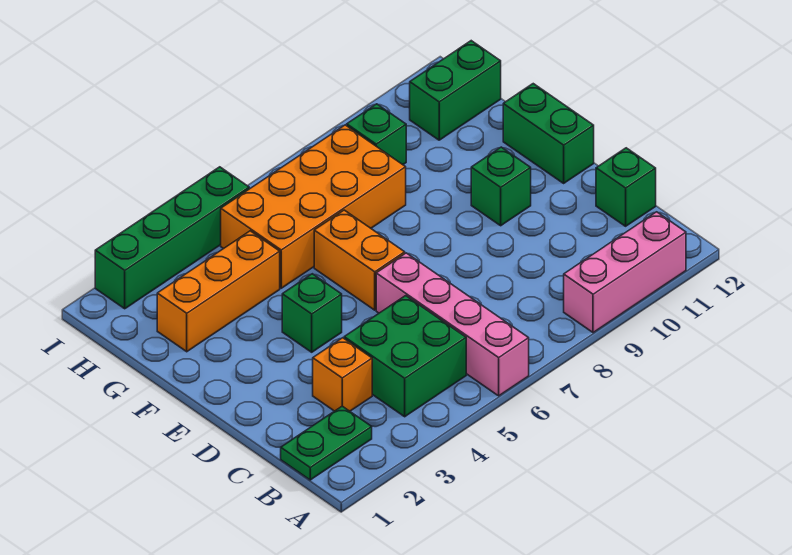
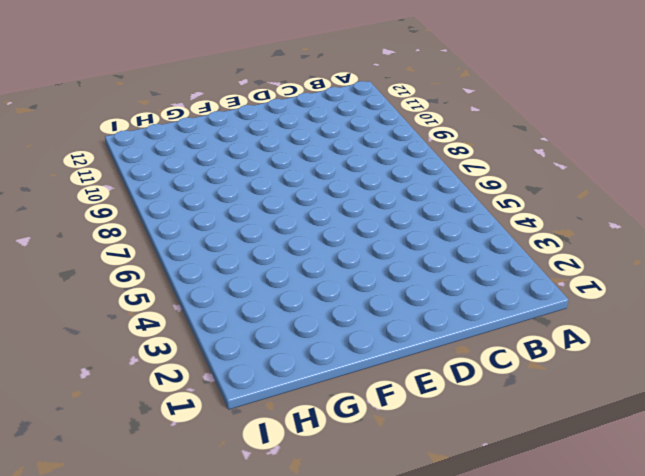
none -> pink brick A6:D6 level 1
none -> pink brick A9:A11 level 1
none -> green plate B1:B2 level 1

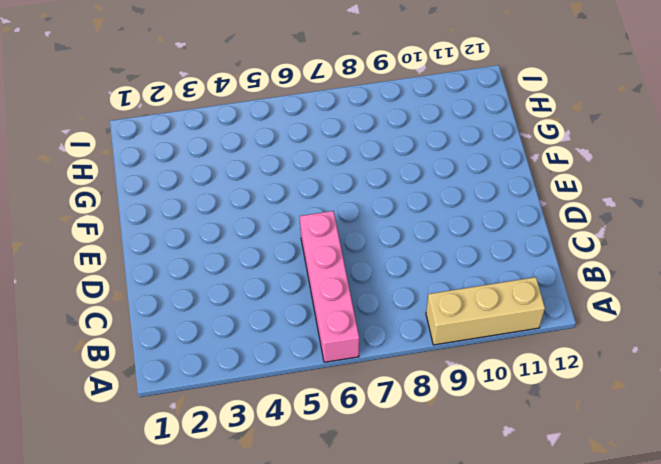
tan brick A9:A11 level 1 -> pink brick A9:A11 level 1
none -> green plate B1:B2 level 1
none -> green brick B4:C5 level 1
none -> orange brick C3 level 1

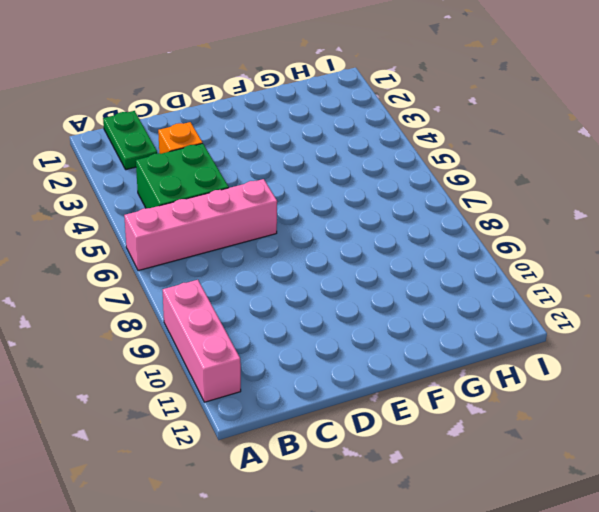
none -> green brick C12 level 1
none -> green brick E4 level 1
none -> orange brick E6:F6 level 1

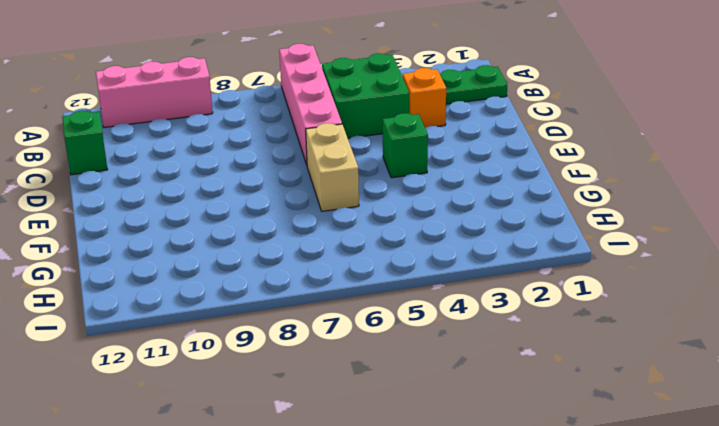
tan brick E6:F6 level 1 -> orange brick E6:F6 level 1
none -> green brick E10 level 1
none -> green brick E12:F12 level 1
none -> orange brick G2:G4 level 1

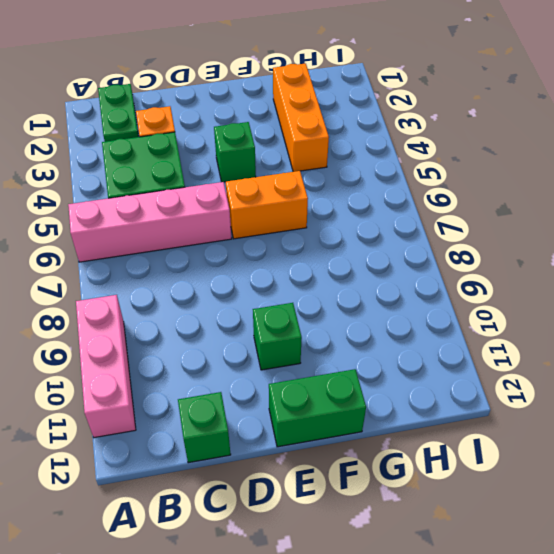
none -> orange brick G5:H8 level 1
none -> green brick H9 level 1
none -> green brick H11:H12 level 1

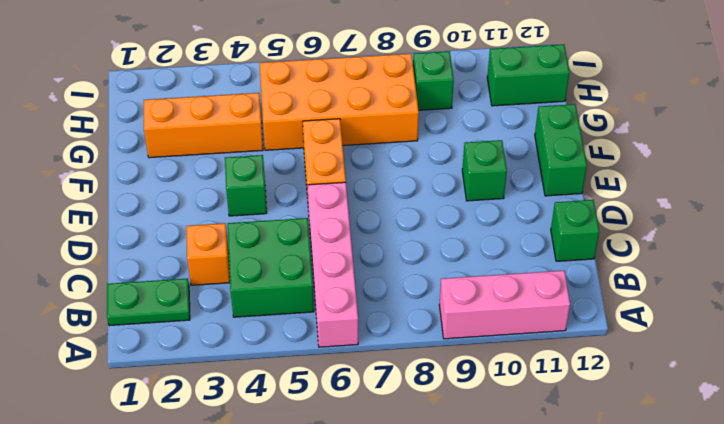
none -> green brick I2:I5 level 1

